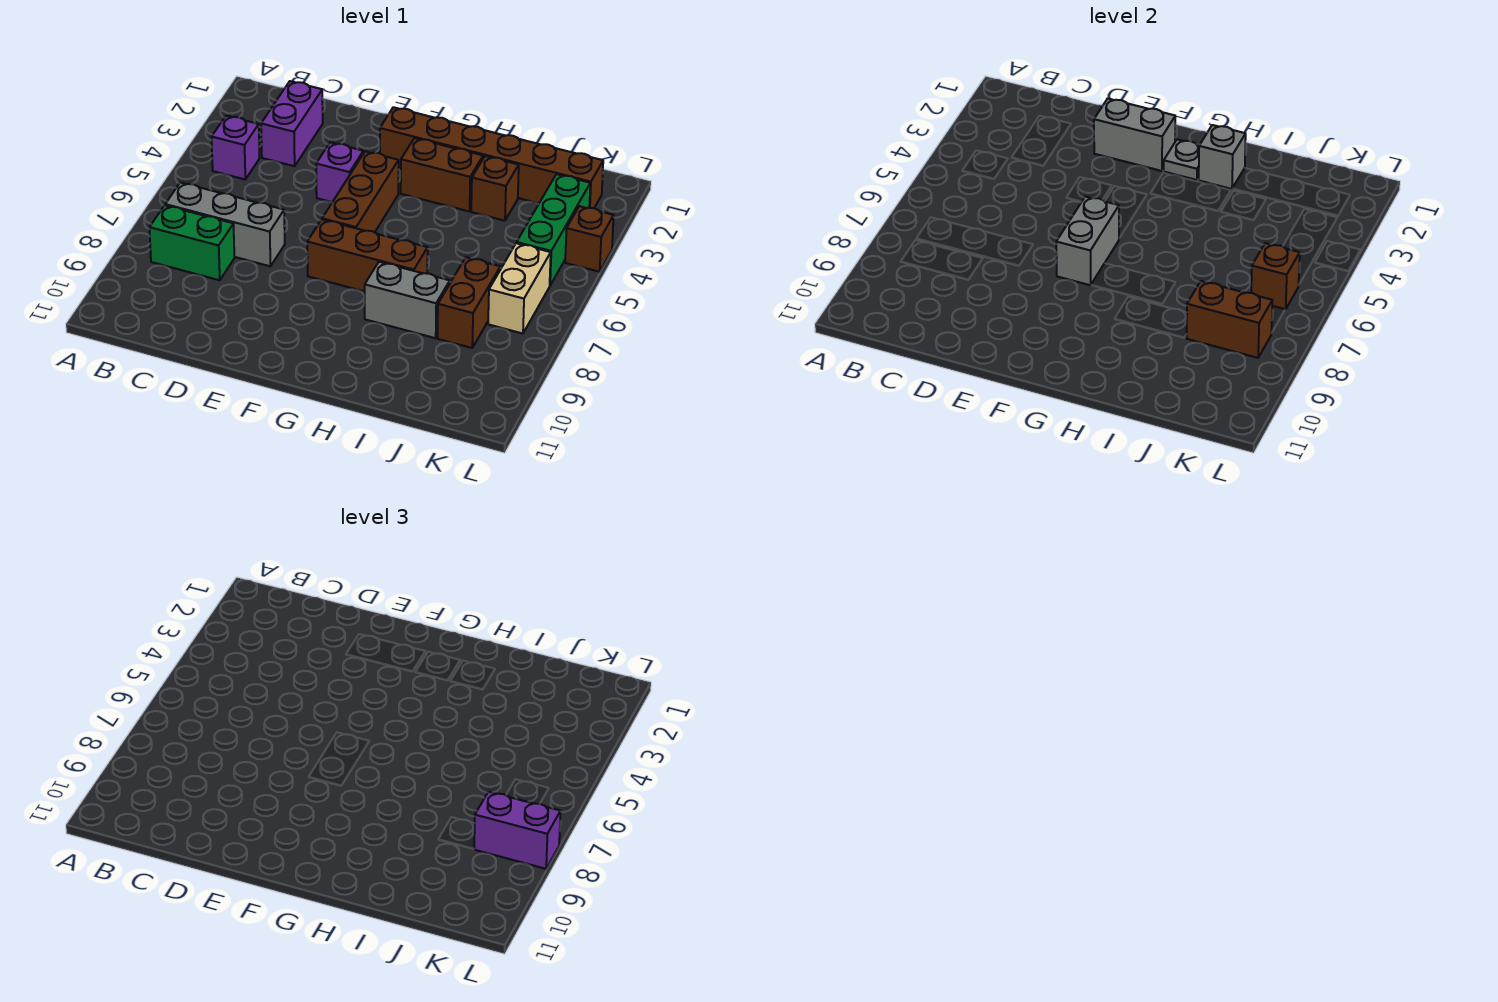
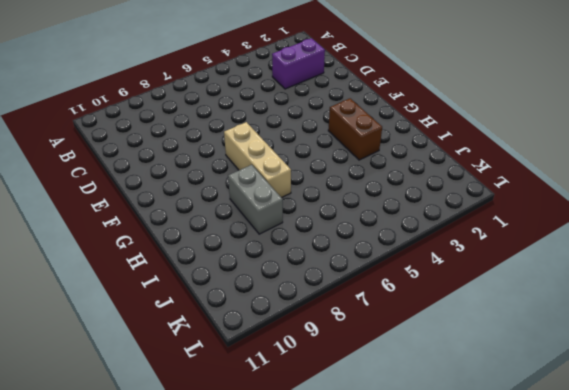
tan brick F7:H7 level 1 -> brown brick F7:H7 level 1
none -> purple brick B4 level 1
none -> grey brick B7:D7 level 1
none -> green brick B8:C8 level 1

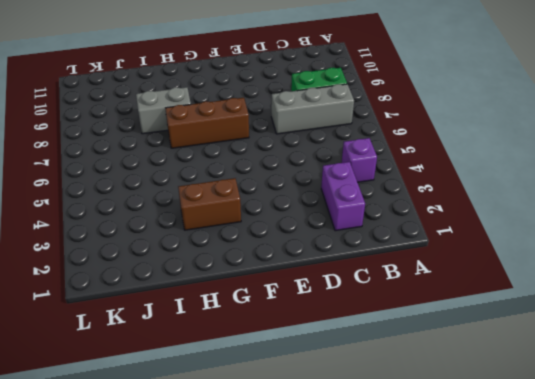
none -> purple brick E4 level 1
none -> brown brick F2:K2 level 1
none -> brown brick F4:F6 level 1

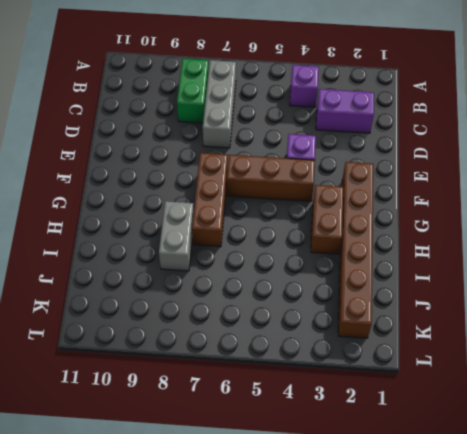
none -> brown brick I3 level 1
none -> brown brick J7:J8 level 1
none -> green brick K3:K5 level 1

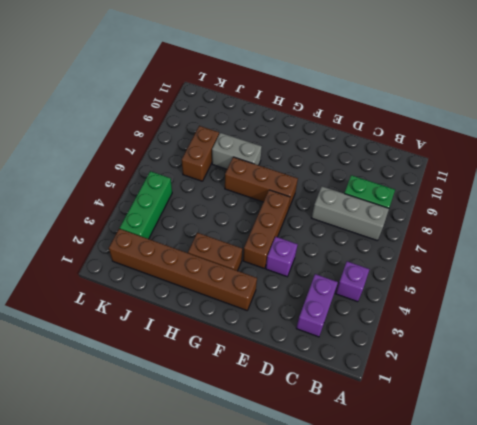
none -> brown brick I3 level 1
none -> tan brick K6:K7 level 1
none -> brown brick L4 level 1

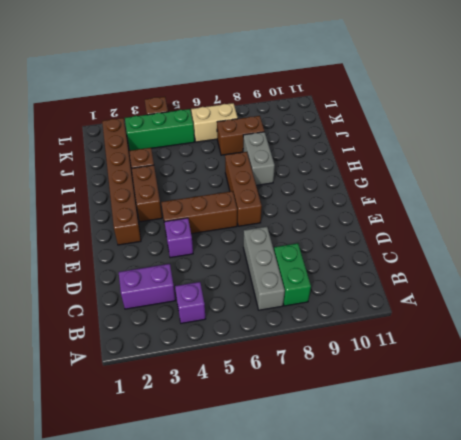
none -> grey brick E2:F2 level 2
none -> grey brick F6:F7 level 2
none -> grey plate G2 level 2

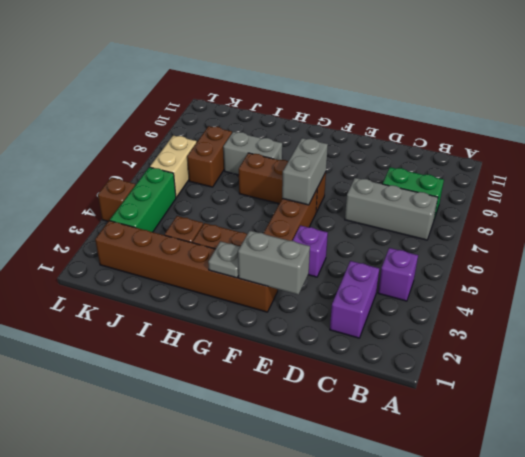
none -> grey brick H2 level 2
none -> brown brick J8:K8 level 2
none -> brown brick K6 level 2

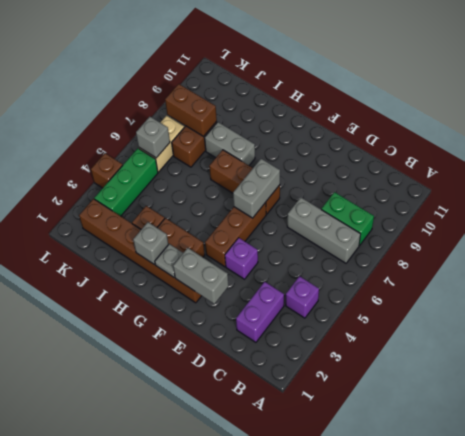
grey brick K6 level 2 -> brown brick K6 level 2
none -> purple brick K8:L8 level 3

